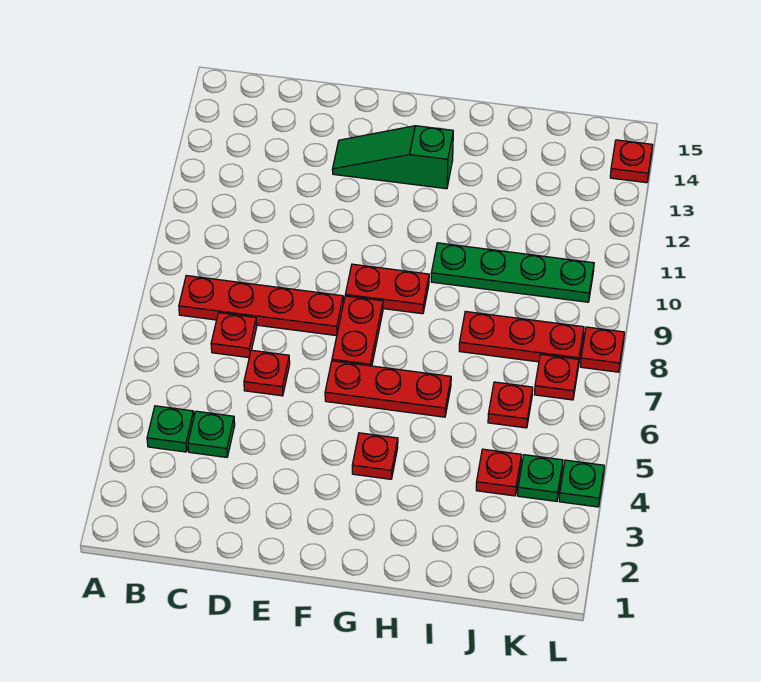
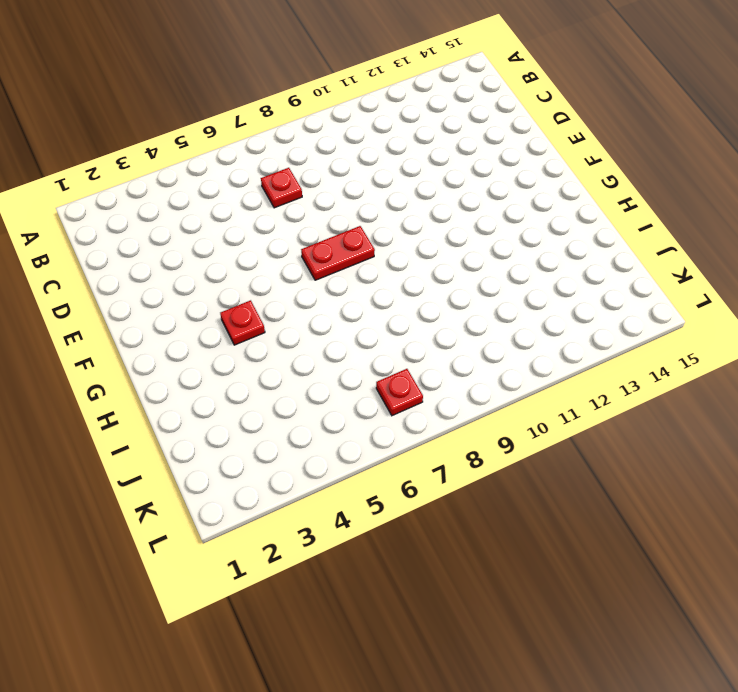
none -> green plate B4 level 1
none -> red plate B8:E8 level 1
none -> green plate C4 level 1

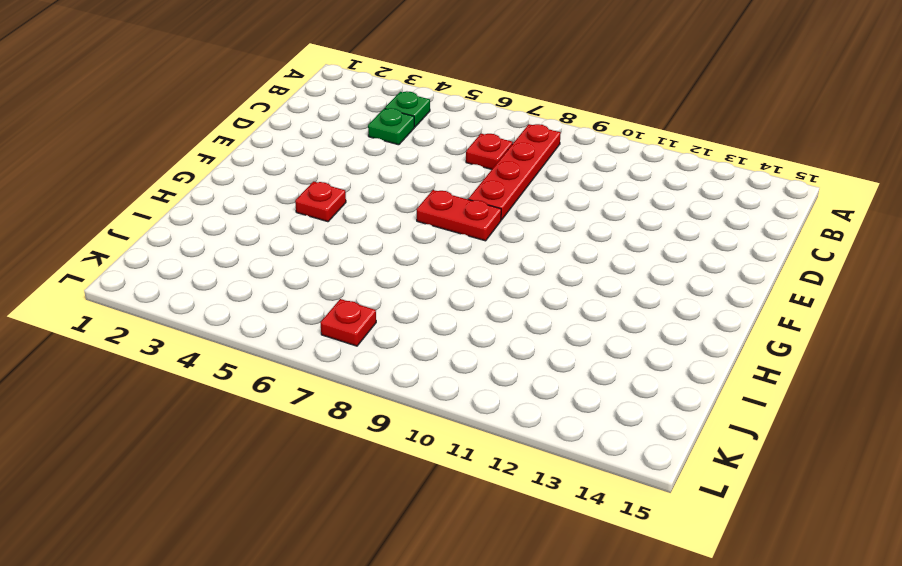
none -> red plate D6 level 1
none -> green slope E13:G13 level 1 top G
none -> red plate F6:H6 level 1

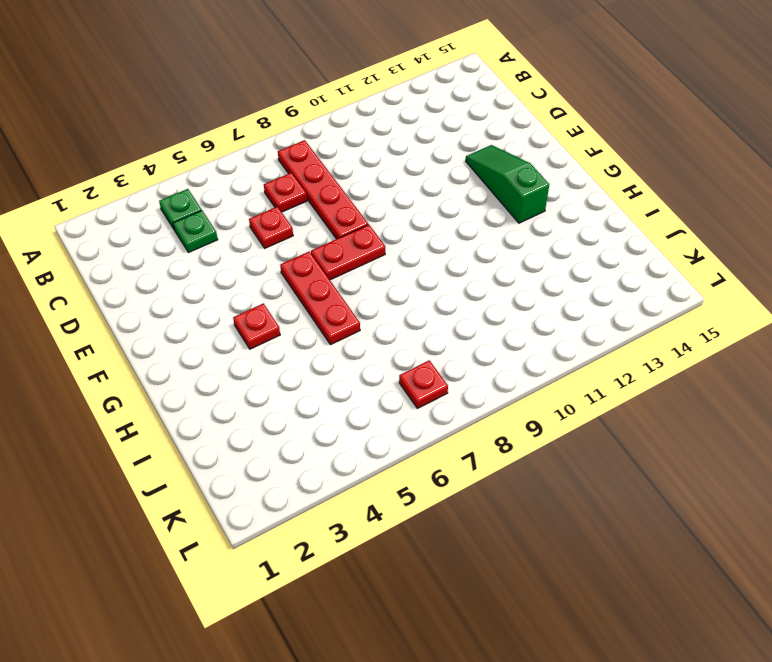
none -> red plate F9:G9 level 1
none -> green plate H10:K10 level 1
none -> red plate I8:K8 level 1

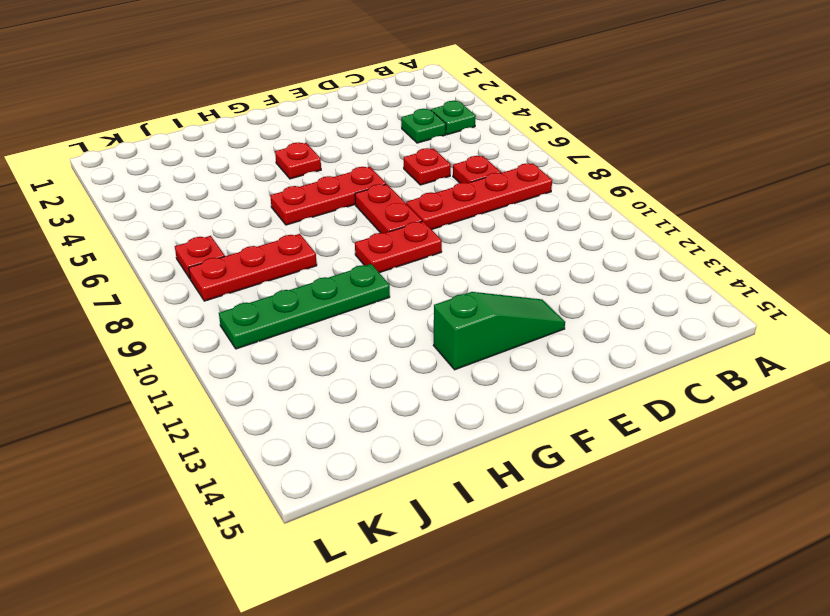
none -> red plate J4 level 1
none -> red plate J6 level 1
none -> green plate K4 level 1

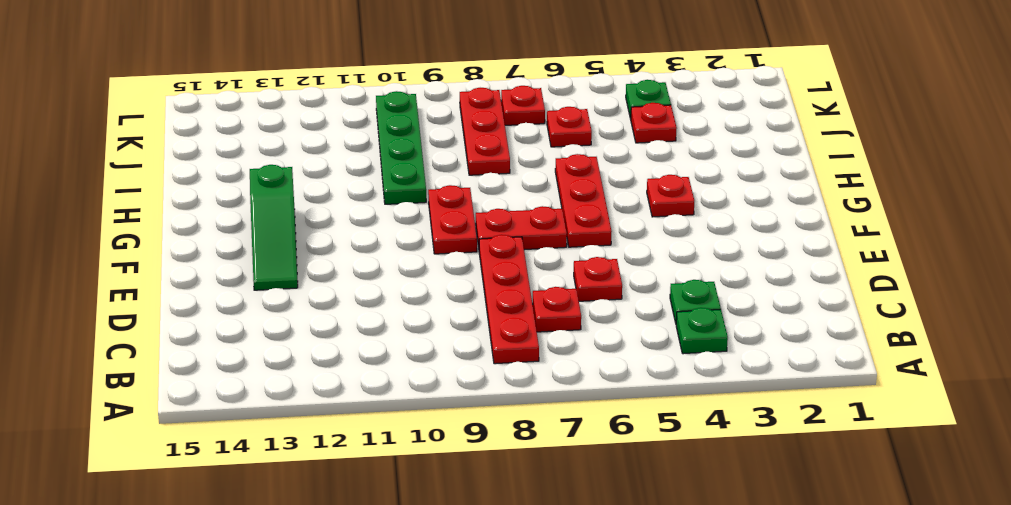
none -> green plate L4 level 1
none -> red plate L8 level 1
none -> red plate L14 level 1

